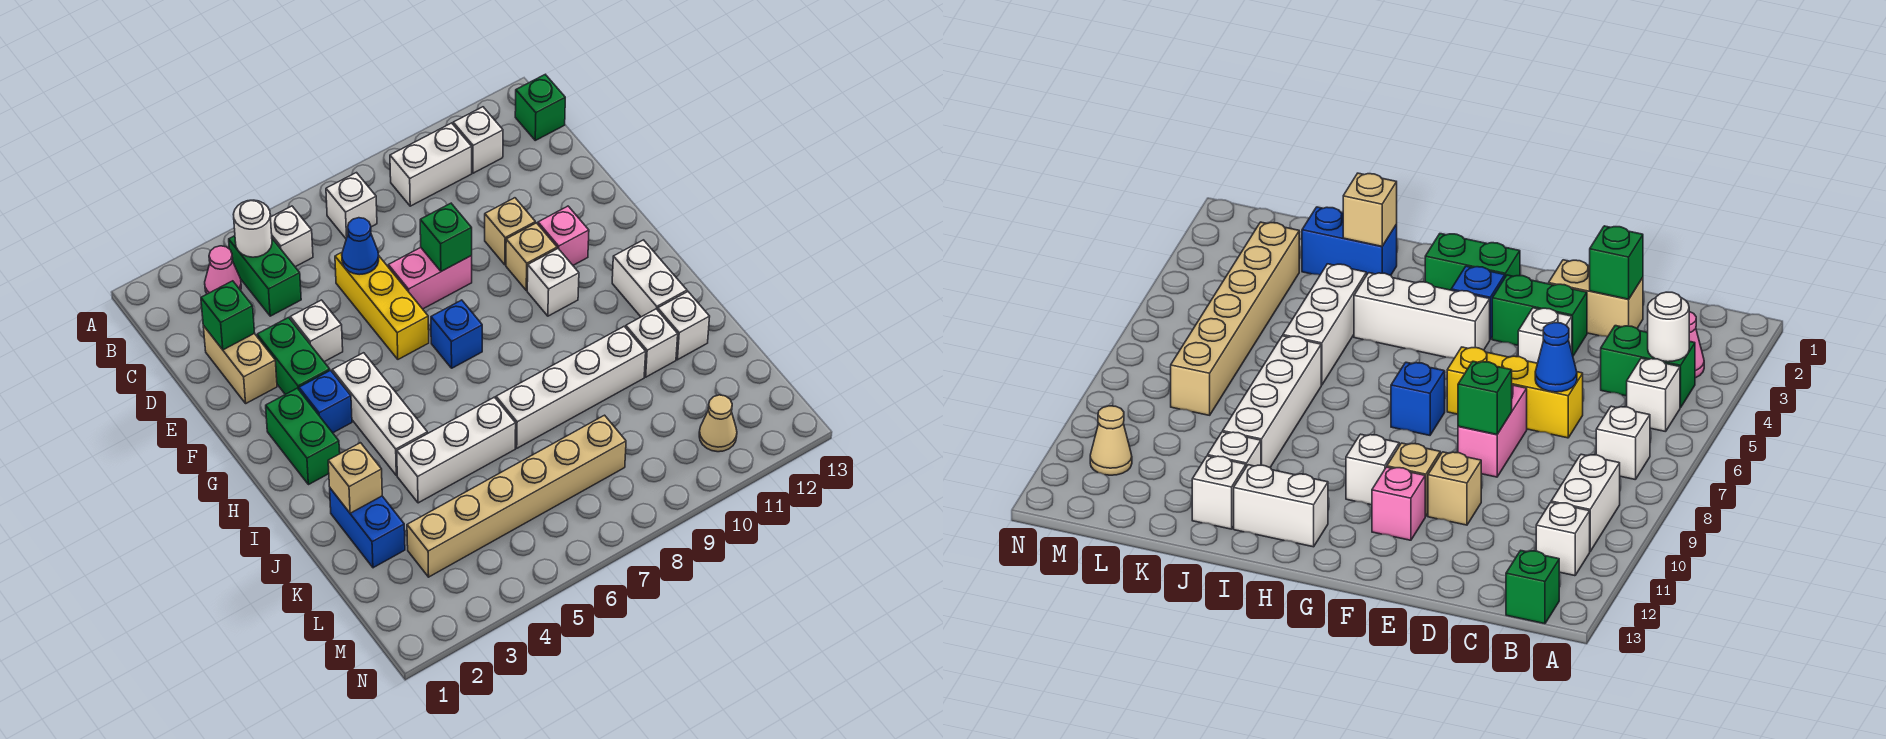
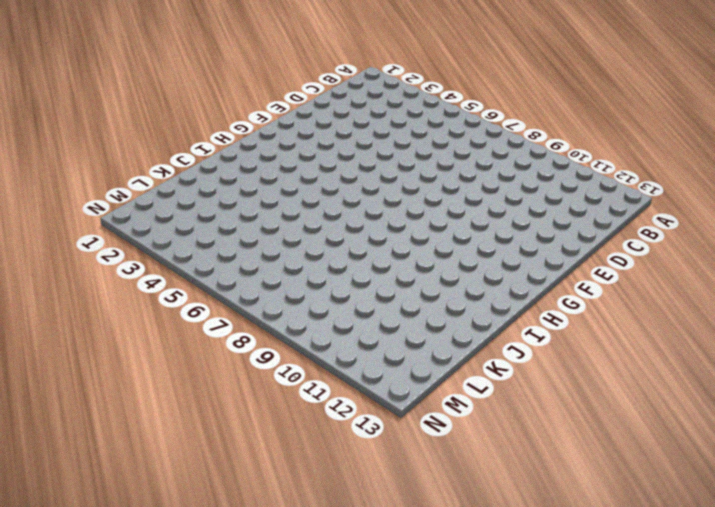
none -> pink cone B3 level 1
none -> green brick B4:C4 level 1
none -> white brick B5 level 1
none -> white brick B7 level 1

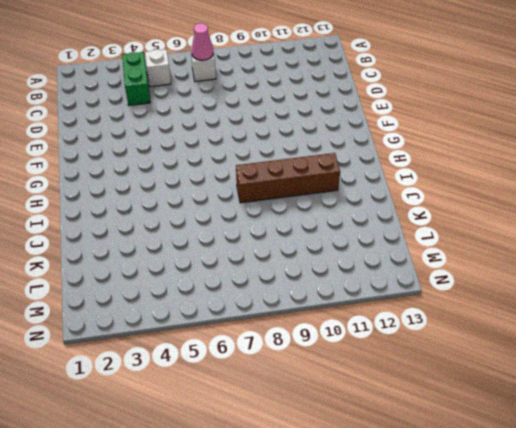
pink cone B7 level 2 -> pink cone B3 level 1
brown brick I8:I11 level 1 -> none
none -> white brick B9:B10 level 1
none -> white brick B11 level 1
none -> green brick B13 level 1
none -> tan brick D2:E2 level 1

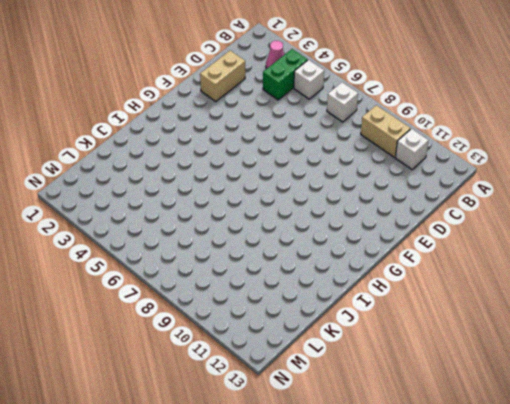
tan brick B9:B10 level 1 -> white brick B9:B10 level 1
none -> green brick B13 level 1
none -> yellow brick D6:F6 level 1
none -> green brick E3:F3 level 1
none -> white brick E4 level 1

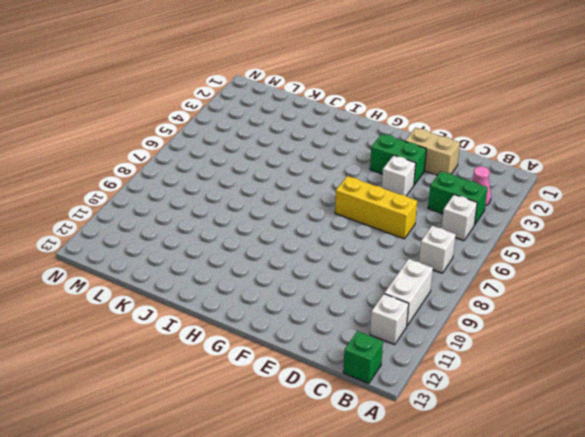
none -> pink brick E7:E8 level 1
none -> tan brick E10 level 1
none -> tan brick F10 level 1
none -> pink brick F11 level 1

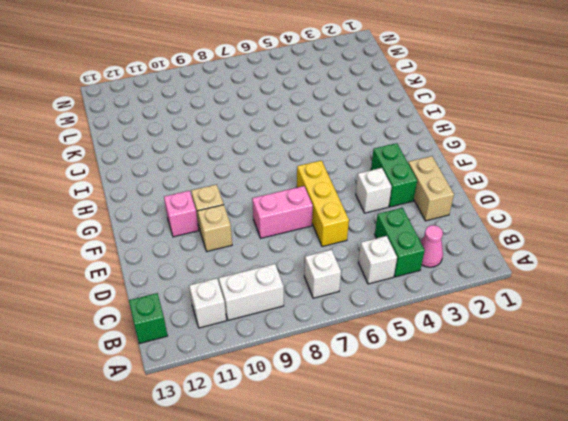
none -> green brick G2:H2 level 1
none -> blue brick G3 level 1
none -> white brick G4:I4 level 1
none -> blue brick G7 level 1

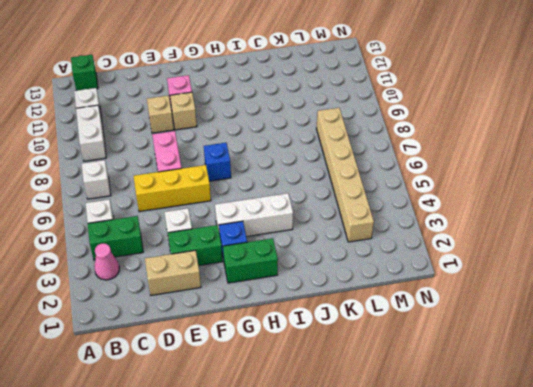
none -> white brick G10 level 1
none -> white brick H12:I12 level 1
none -> blue brick J2:K2 level 1
none -> white brick J4:J6 level 1

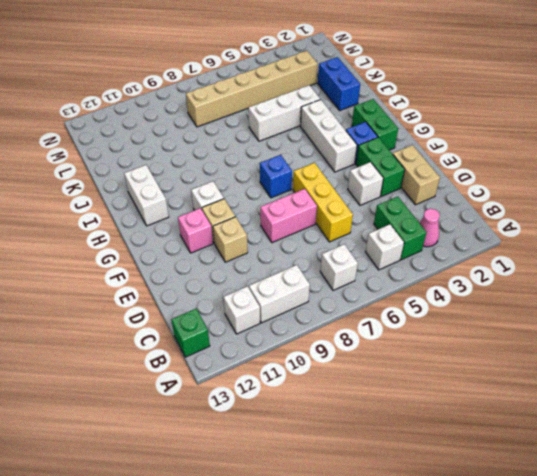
none -> white brick J7:J10 level 1
none -> white brick J11 level 1
none -> white brick J12 level 1
none -> tan cone M11 level 1

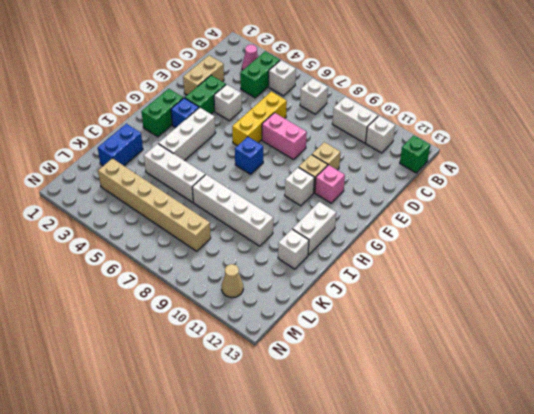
none -> white brick J11 level 1
none -> white round brick B4 level 2
none -> green brick D2 level 2
none -> blue cone D6 level 2

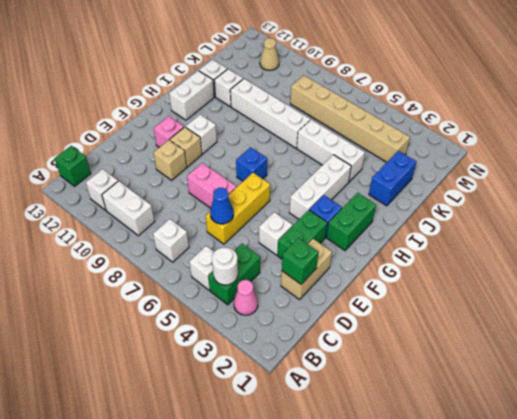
none -> green brick E8 level 2
none -> tan brick J2 level 2

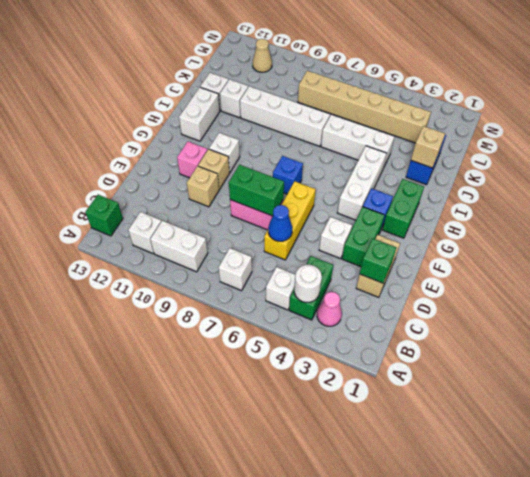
green brick E7:E8 level 2 -> green brick E8 level 2

